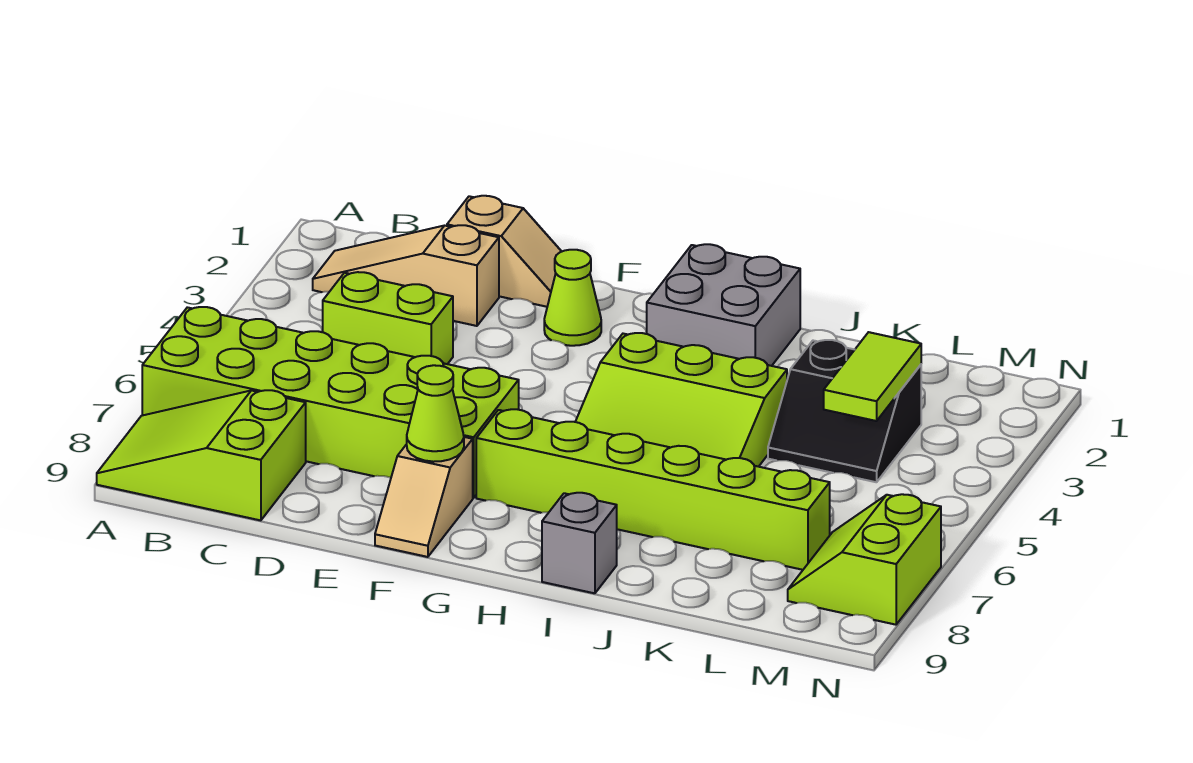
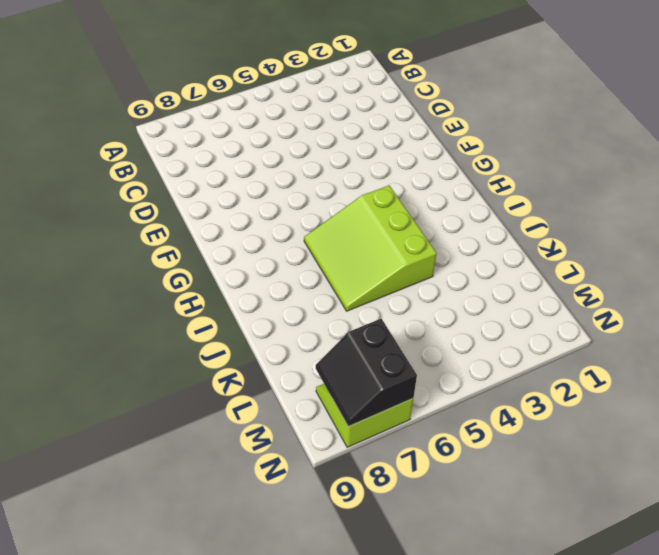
black slope M7:N8 level 2 top 7 -> black slope K3:L4 level 1 top 3
none -> lime brick A6:F7 level 1
none -> lime slope A8:C9 level 1 top C
none -> tan slope B2:D2 level 1 top D

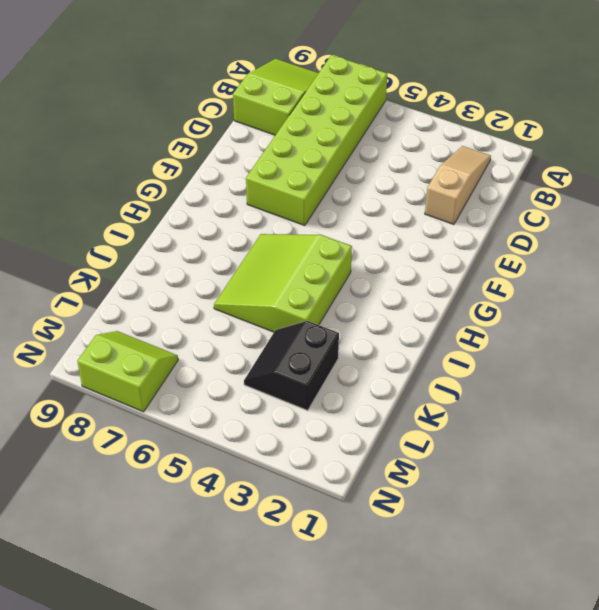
none -> lime brick C4:D4 level 1
none -> tan slope D1:E1 level 1 top D
none -> lime cone F2 level 1

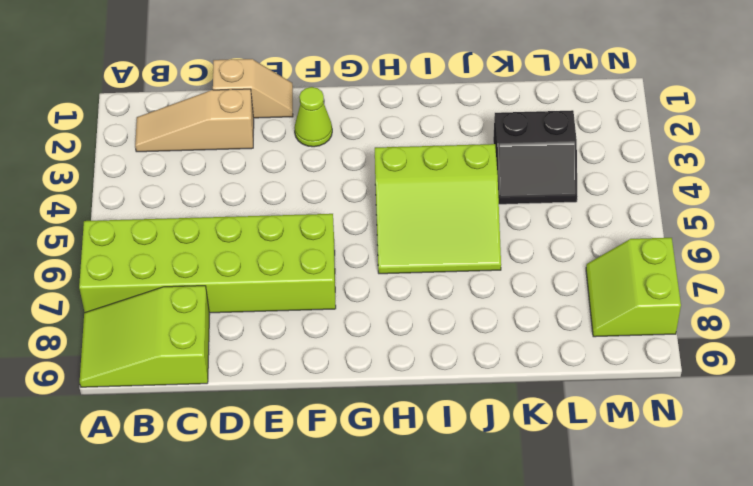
none -> lime brick C4:D4 level 1
none -> tan slope F8:F9 level 1 top 8
none -> lime brick G7:L7 level 1

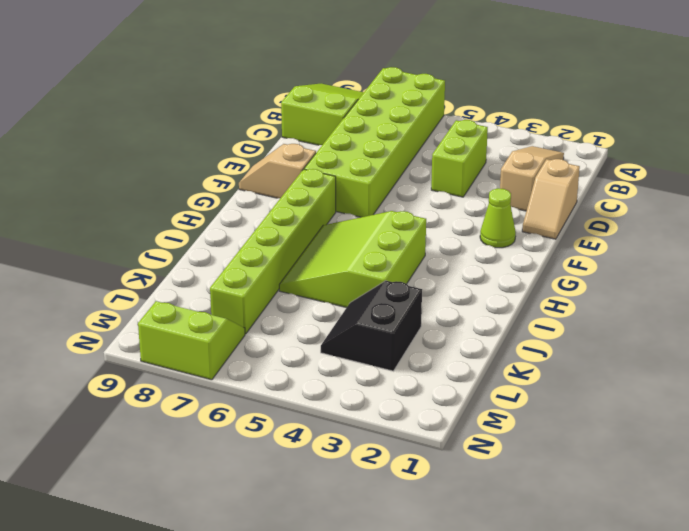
none -> grey brick H1:I2 level 1
none -> grey brick I9 level 1
none -> lime cone F8 level 2

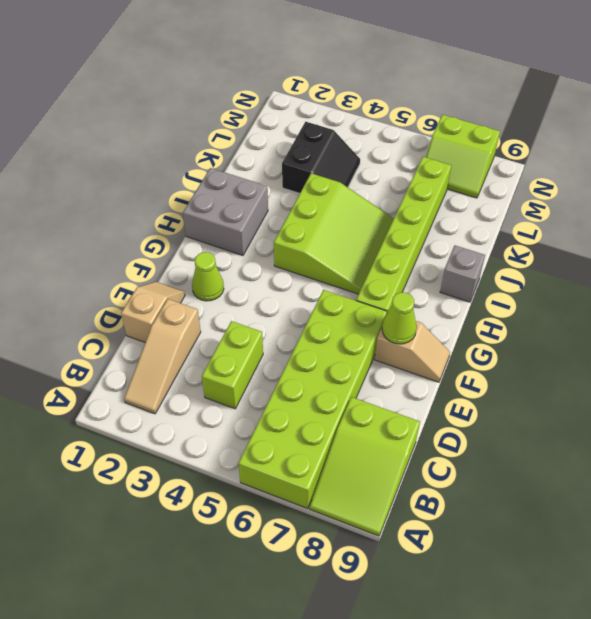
none -> lime tile L3:L4 level 2

